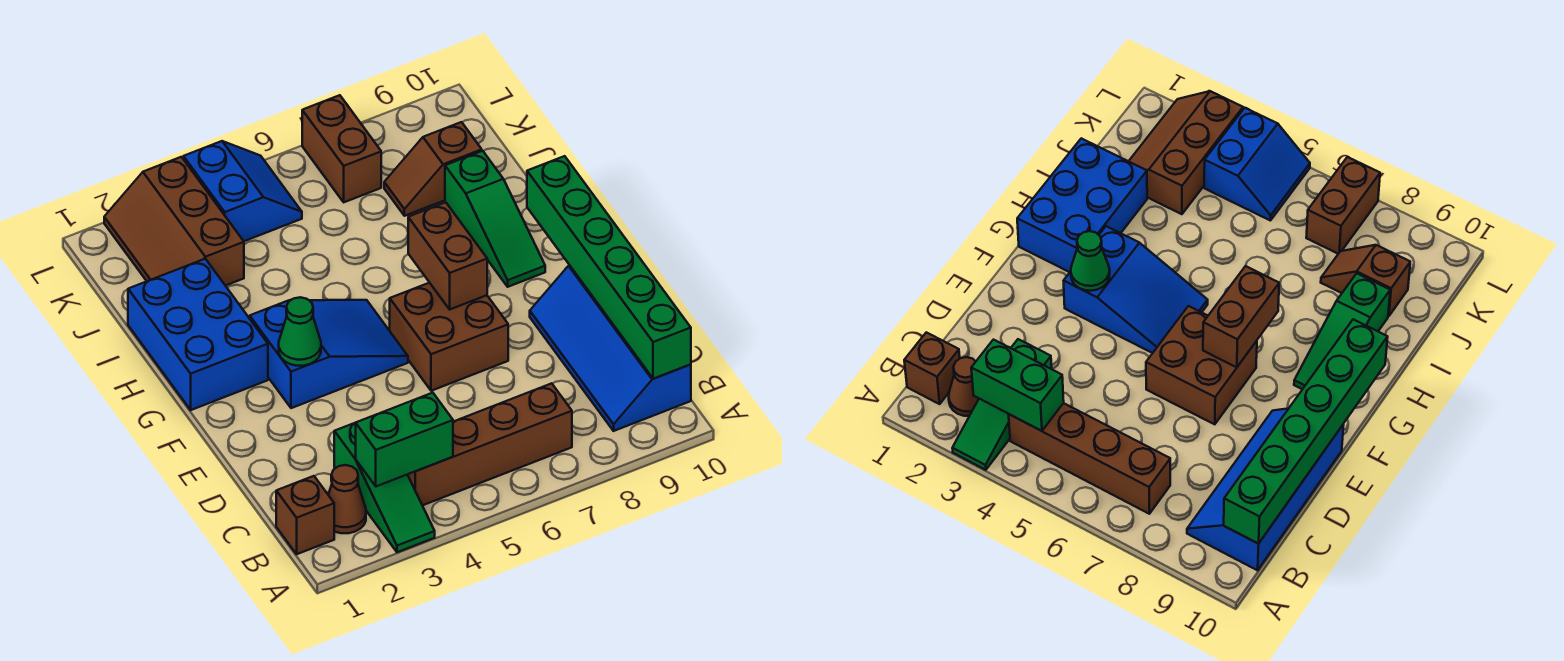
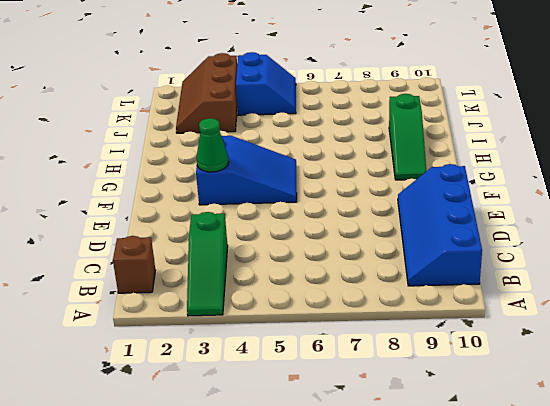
none -> brown cone B2 level 1
none -> brown brick B4:B7 level 1
none -> brown brick E6:F7 level 1

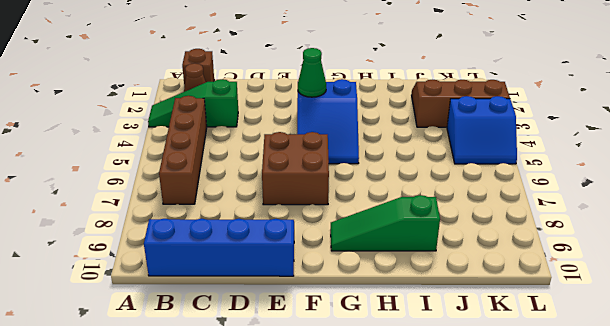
none -> blue brick G1:I2 level 1
none -> brown slope J8:J9 level 1 top 9
none -> brown brick K7:L7 level 1

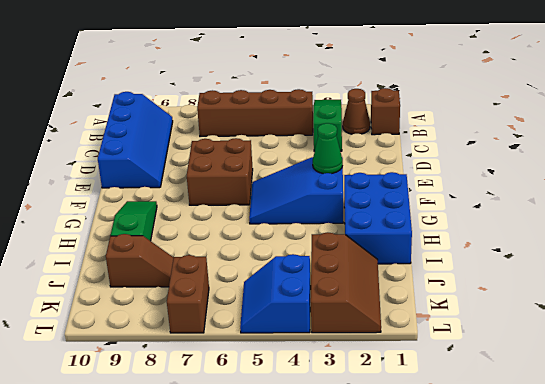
none -> green brick B3:B4 level 2
none -> green brick B10:G10 level 2
none -> brown brick F7:G7 level 2

